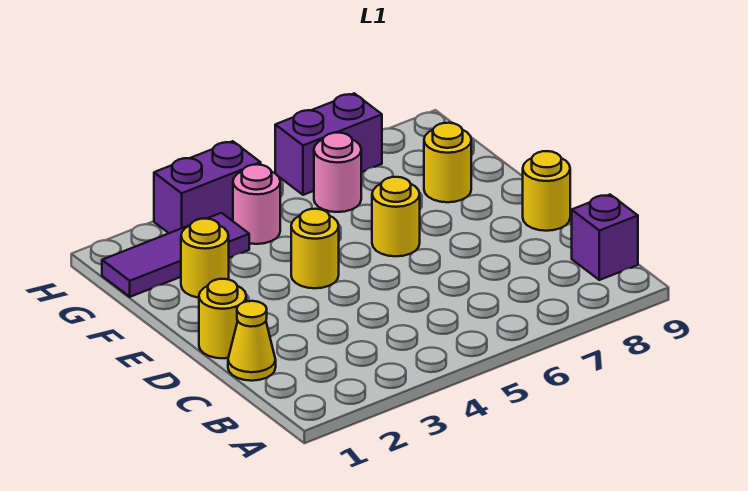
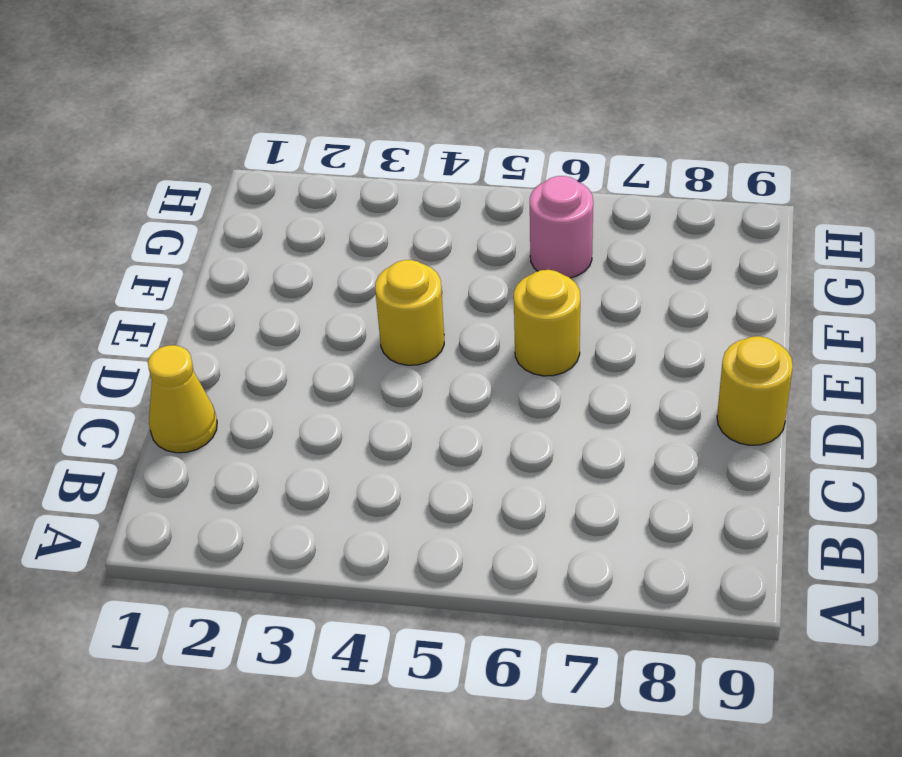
none -> purple brick B9 level 1
none -> yellow round brick D1 level 1
none -> yellow round brick F2 level 1

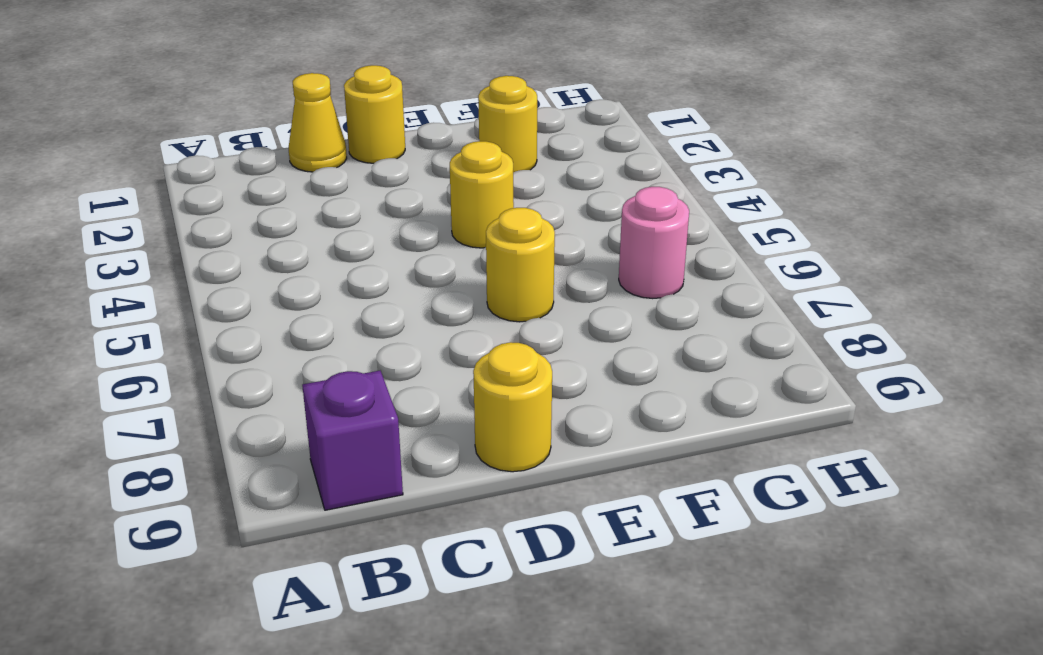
none -> yellow round brick F8 level 1
none -> purple tile G1:G3 level 1
none -> pink round brick G4 level 1

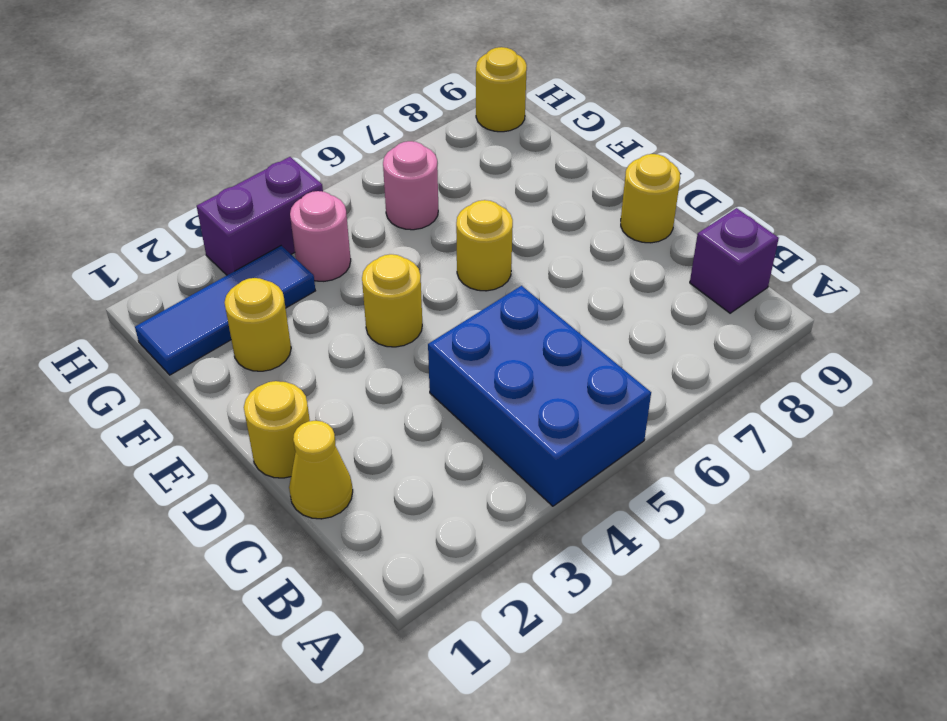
blue brick A4:C5 level 1 -> none
blue tile G1:G3 level 1 -> purple tile G1:G3 level 1
yellow round brick H9 level 1 -> yellow round brick F8 level 1
none -> purple brick H6:H7 level 1

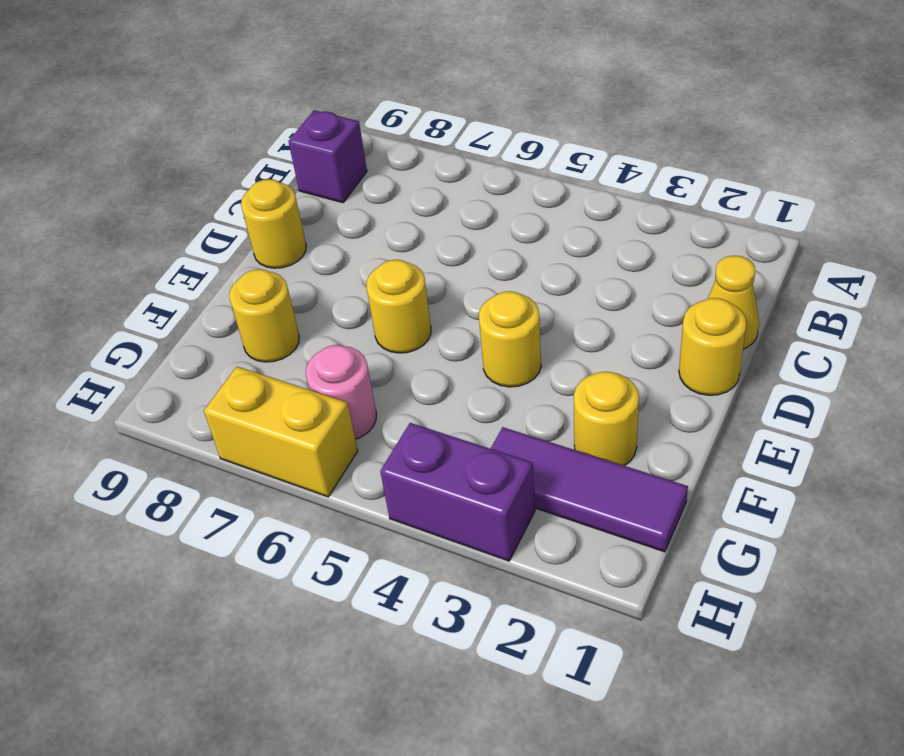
yellow brick H6:H7 level 1 -> purple brick H6:H7 level 1
none -> pink round brick G4 level 1

